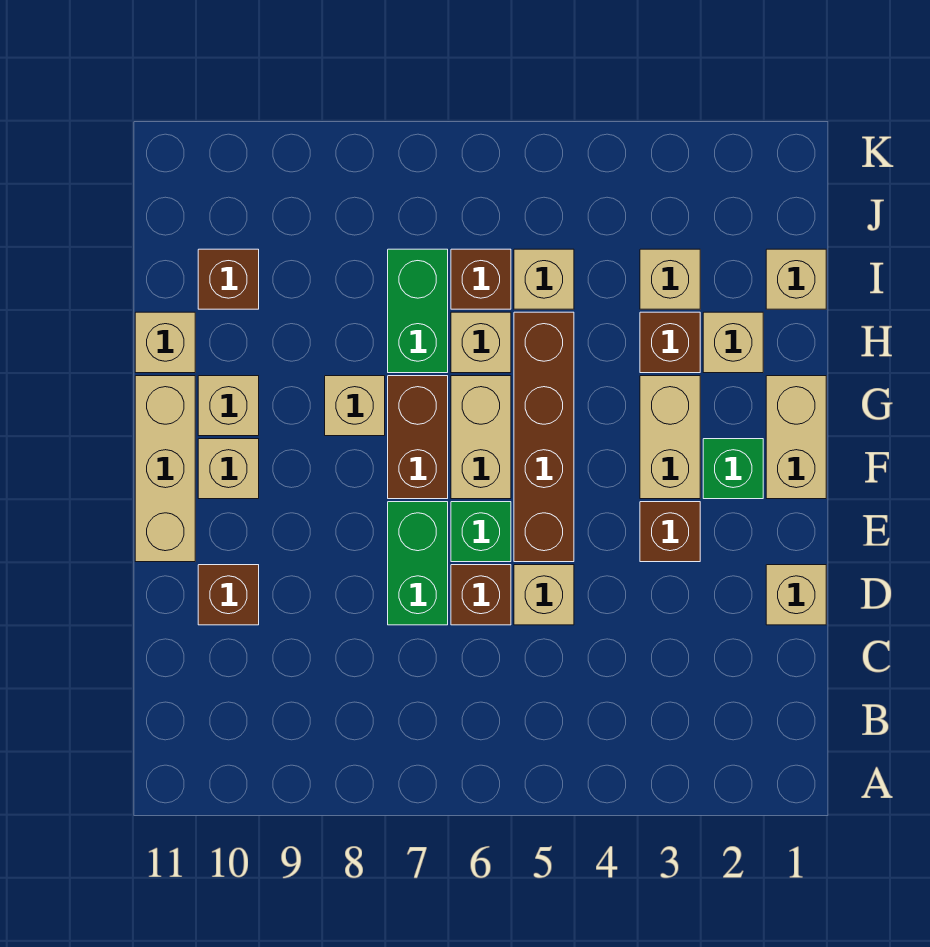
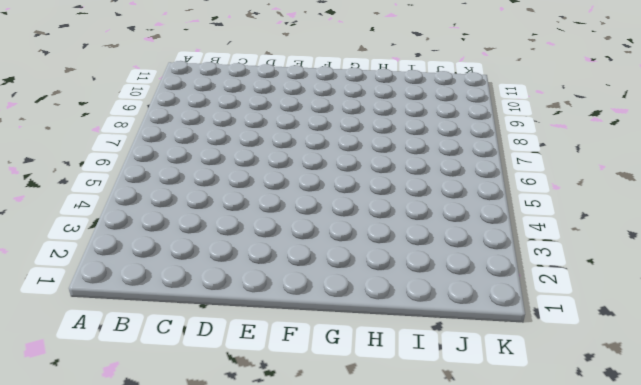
none -> tan brick D1 level 1
none -> tan brick D5 level 1
none -> brown brick D6 level 1

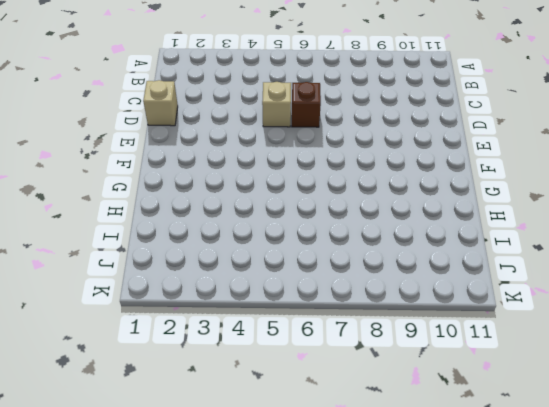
none -> green brick D7:E7 level 1
none -> brown brick D10 level 1
none -> brown brick E3 level 1

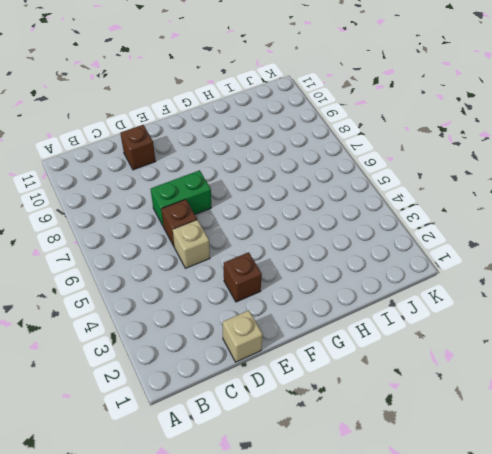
none -> brown brick E5:H5 level 1
none -> green brick E6 level 1
none -> tan brick E11:G11 level 1

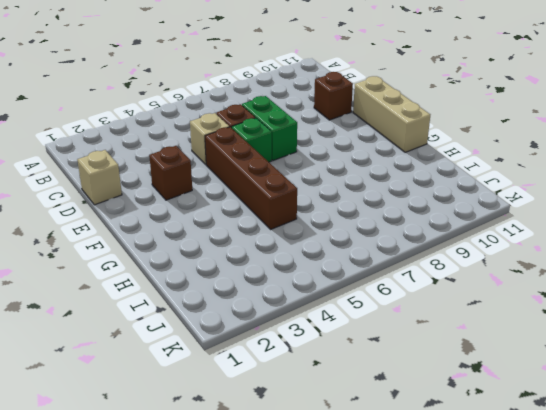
none -> tan brick F1:G1 level 1
none -> green brick F2 level 1
none -> tan brick F3:G3 level 1

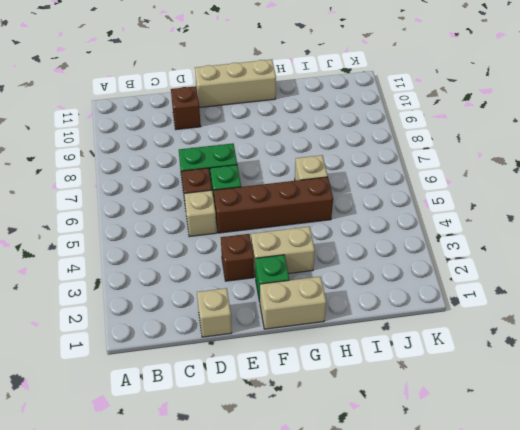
none -> tan brick F6:G6 level 1
none -> brown brick F7:G7 level 1
none -> tan brick F10 level 1

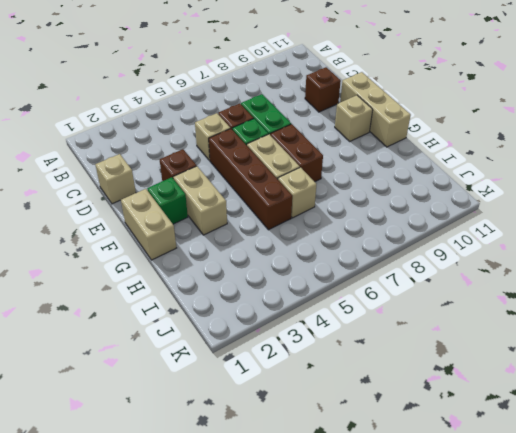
none -> tan brick G8 level 1
none -> tan brick G10 level 1
none -> tan brick H2 level 1

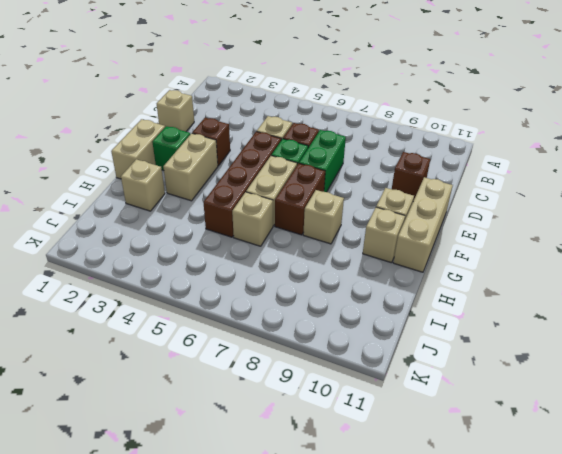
none -> brown brick H3 level 1
none -> green brick H7:I7 level 1
none -> tan brick H11 level 1

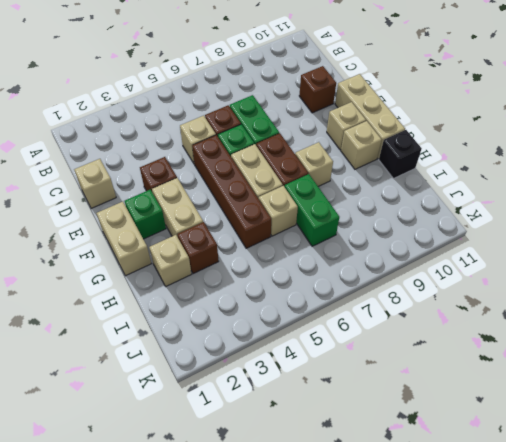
black brick H11 level 1 -> tan brick H11 level 1
none -> tan brick I1 level 1
none -> tan brick I3 level 1
none -> tan brick I5 level 1

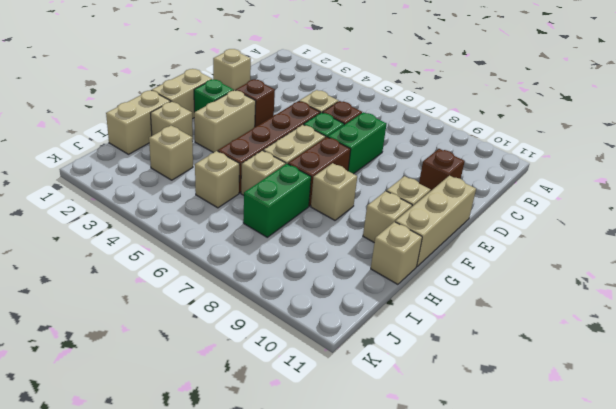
tan brick H1:I1 level 1 -> tan brick I1 level 1
none -> brown brick H3 level 1
none -> brown brick I6 level 1
none -> brown brick I10 level 1

